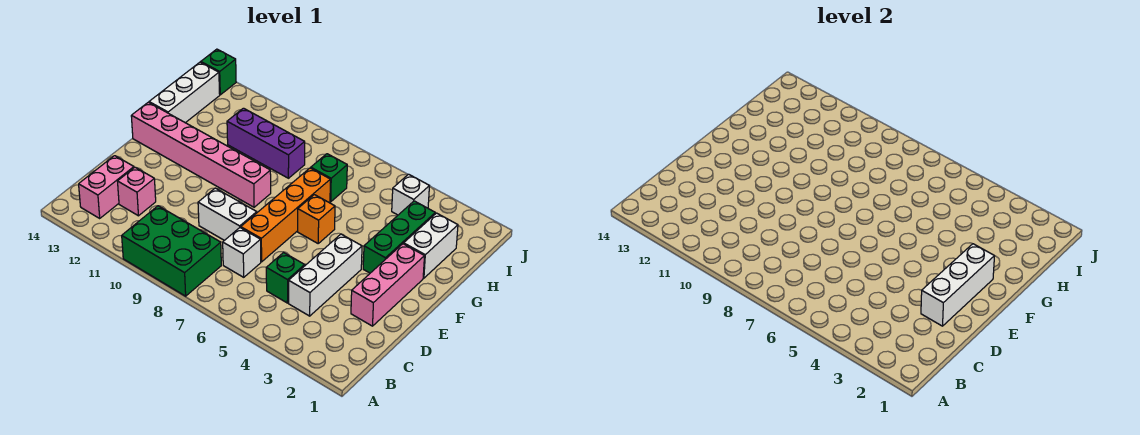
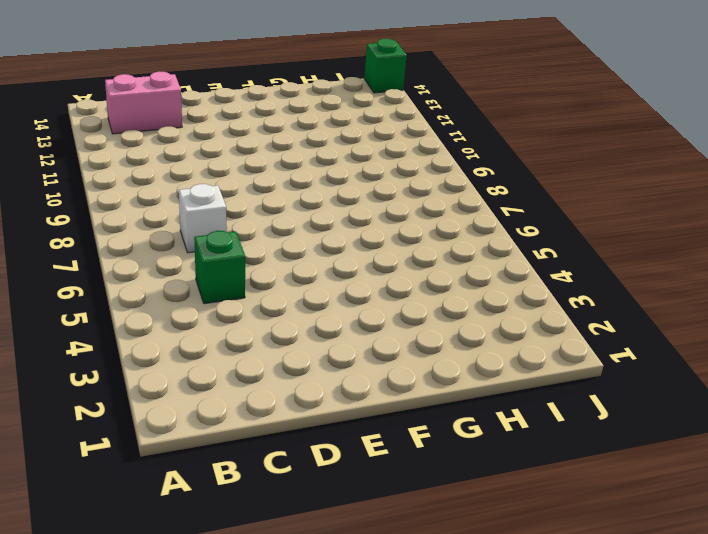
none -> green brick A8:B10 level 1
none -> white brick C4:E4 level 1
none -> pink brick C12 level 1

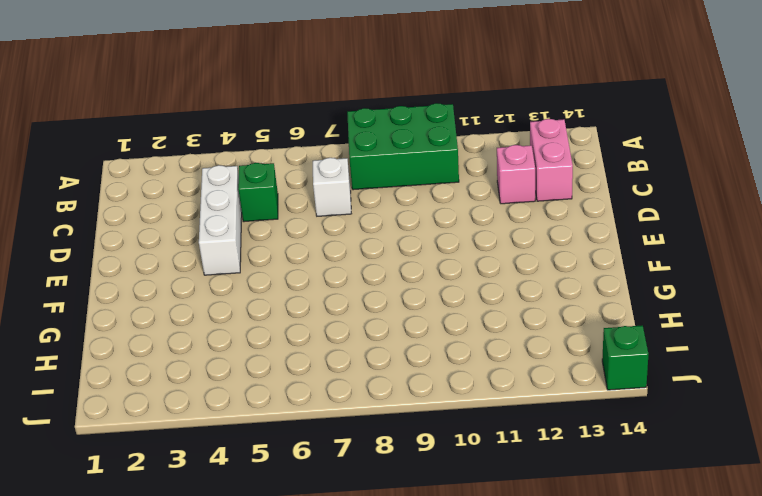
none -> pink brick D2:F2 level 1
none -> orange brick D7:G7 level 1
none -> white brick D8:D9 level 1

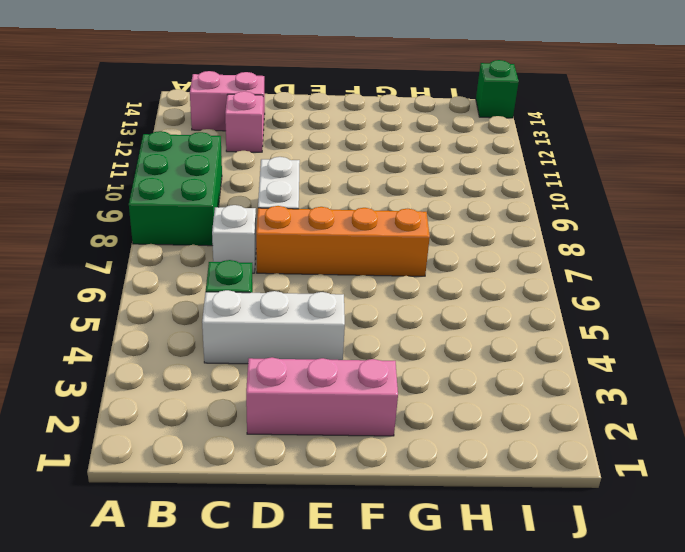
none -> green brick F3:H3 level 1
none -> orange brick F6 level 1
none -> pink brick F9:F14 level 1

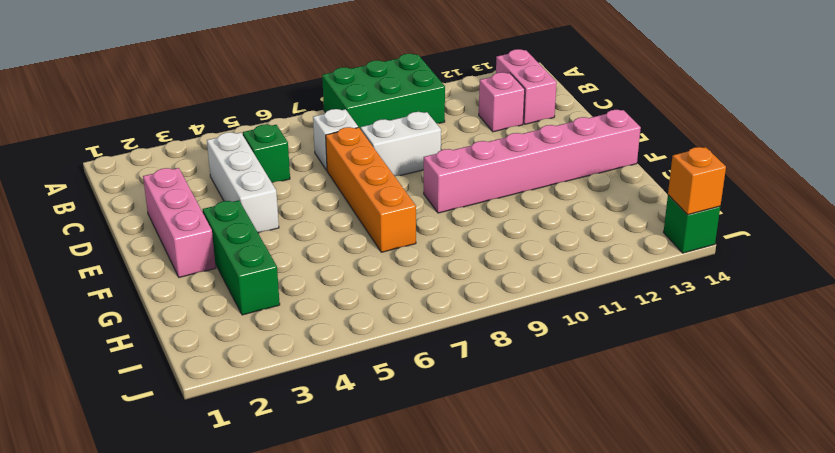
orange brick J14 level 2 -> orange brick F6 level 1
none -> white brick G2:H2 level 1
none -> white brick G14:I14 level 1
none -> green brick H7 level 1

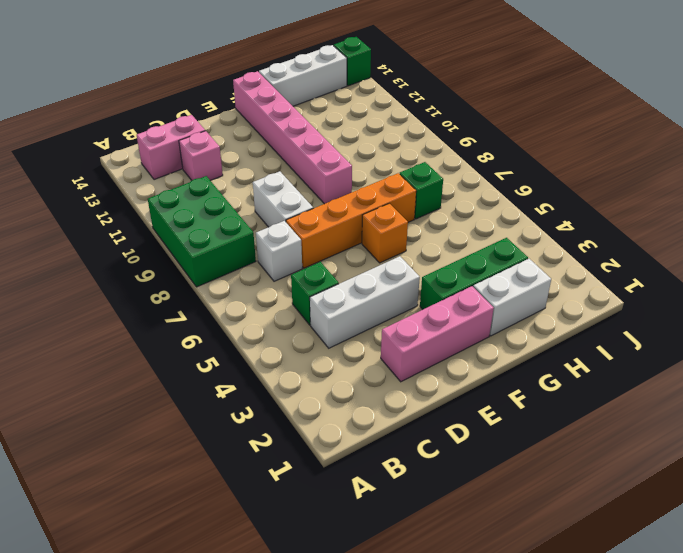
none -> purple brick H9:H11 level 1
none -> white brick I4 level 1
none -> white brick D2:F2 level 2

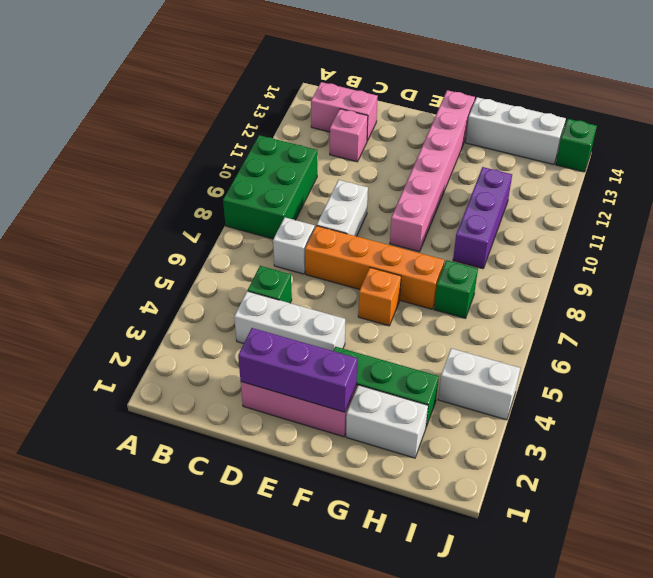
purple brick D2:F2 level 2 -> white brick D2:F2 level 2
white brick I4:J4 level 1 -> white brick I4 level 1

